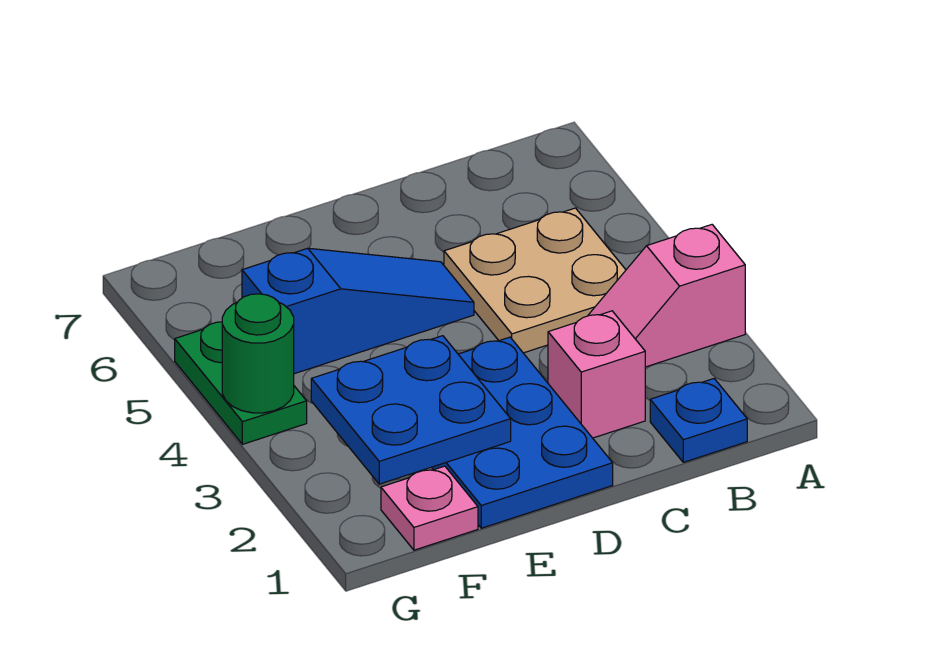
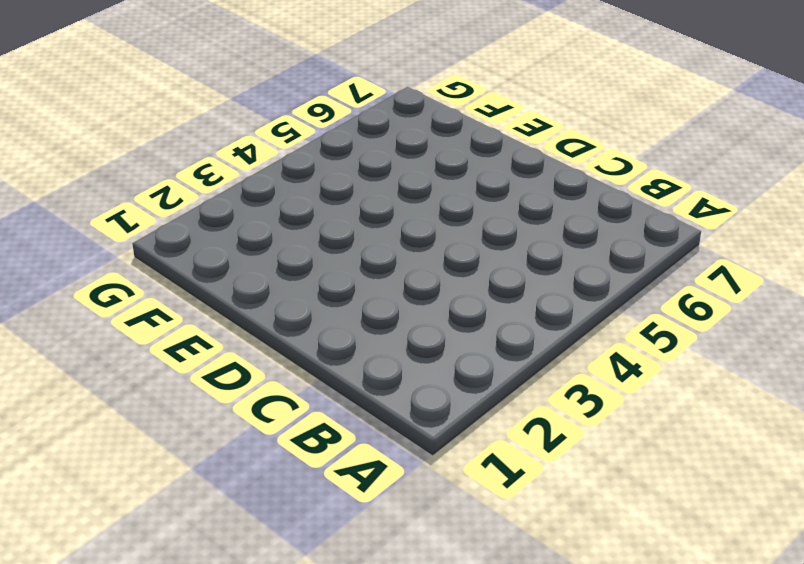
none -> pink slope A3:B3 level 1 top A
none -> blue plate B1 level 1

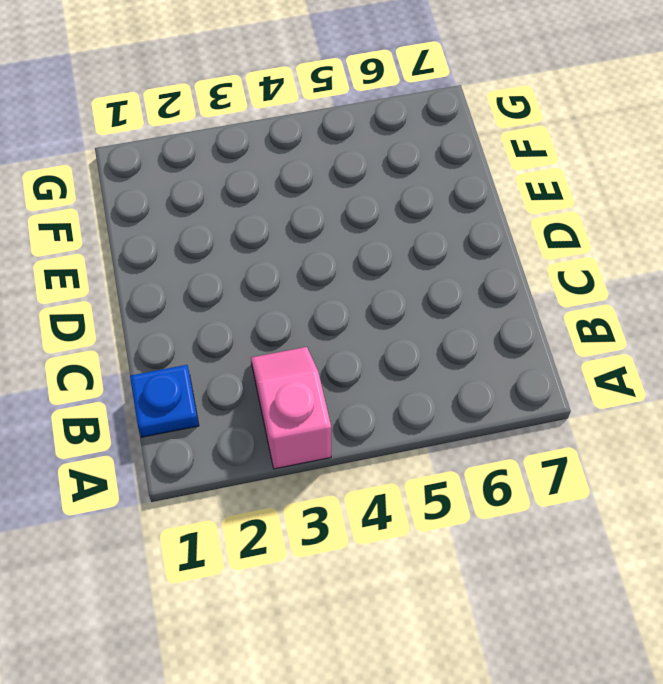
none -> tan plate B4:C5 level 1
none -> pink brick C2 level 1

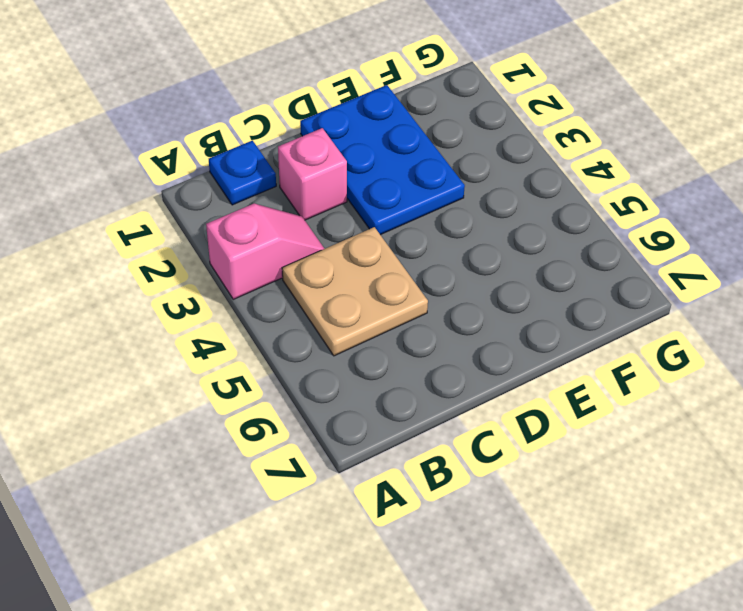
none -> blue slope D5:F5 level 1 top F
none -> pink plate F1 level 1

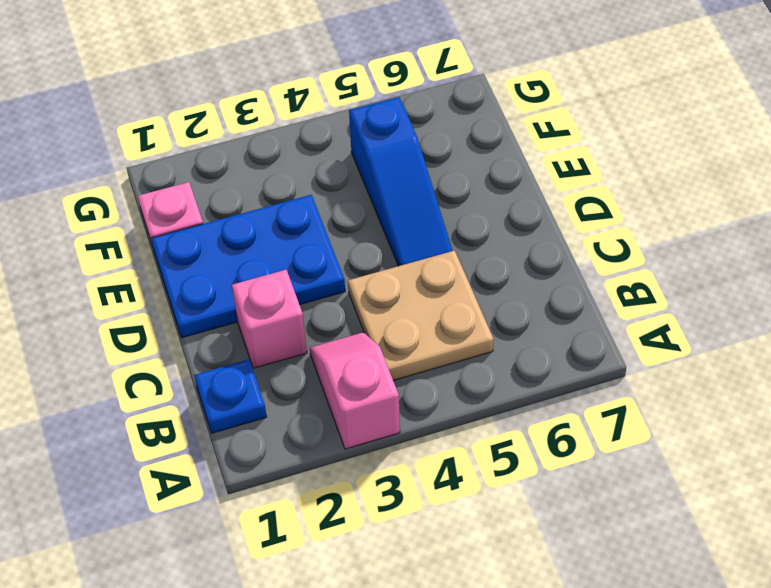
none -> green plate G4:G5 level 1
none -> blue plate E2:F3 level 2

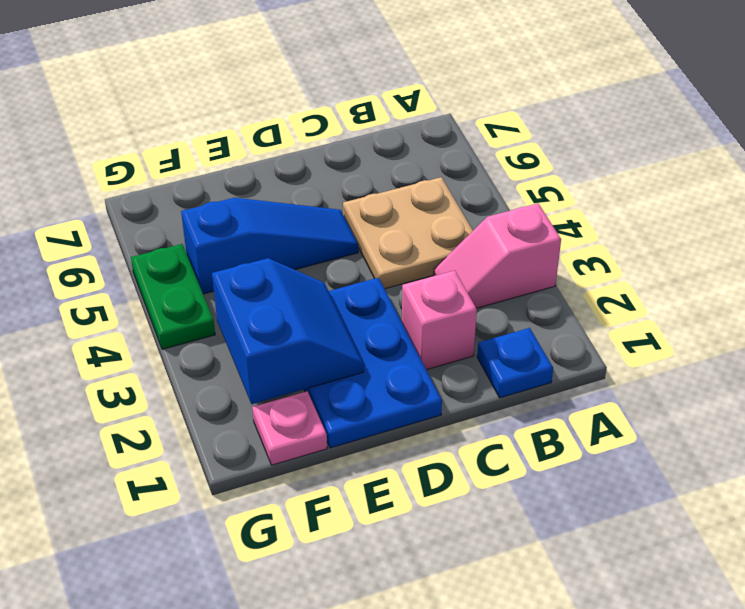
blue slope E2:F3 level 2 top F -> blue plate E2:F3 level 2
none -> green round brick G4 level 2

